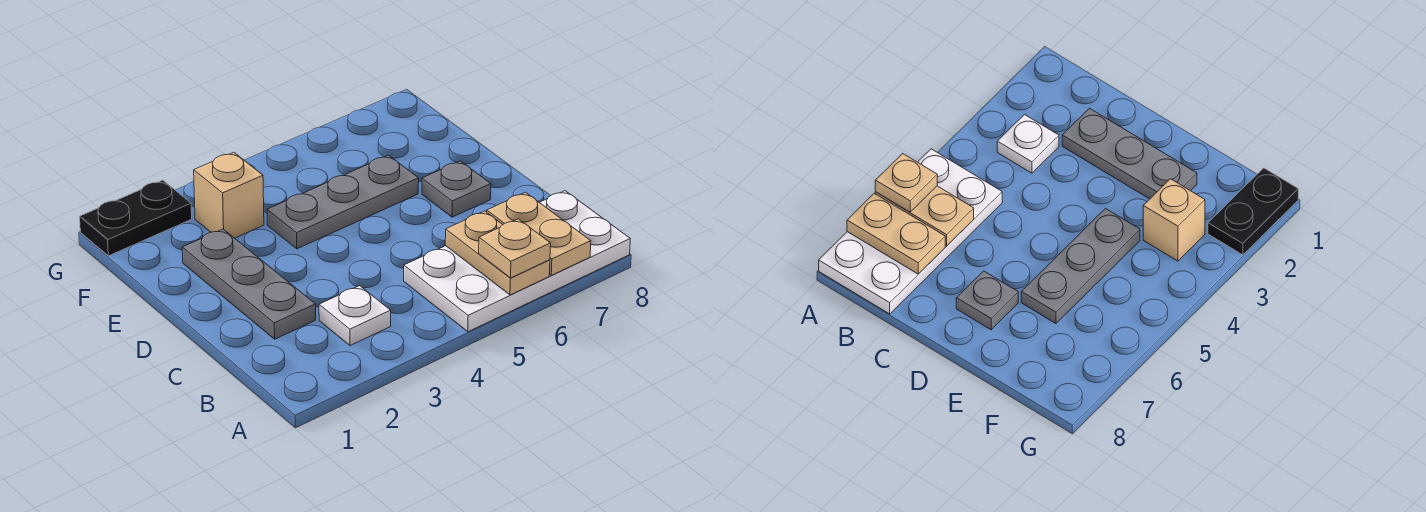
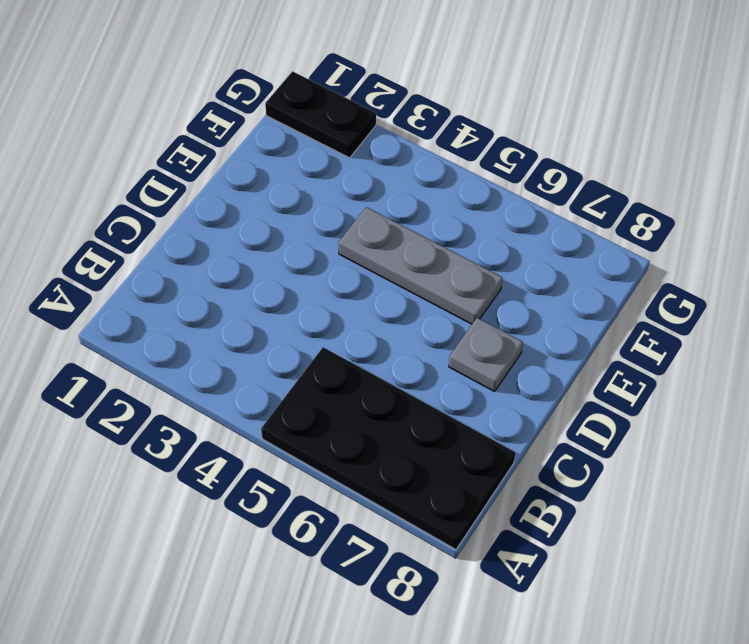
black plate A5:B8 level 1 -> white plate A5:B8 level 1
none -> white plate B3 level 1
none -> grey plate C2:E2 level 1

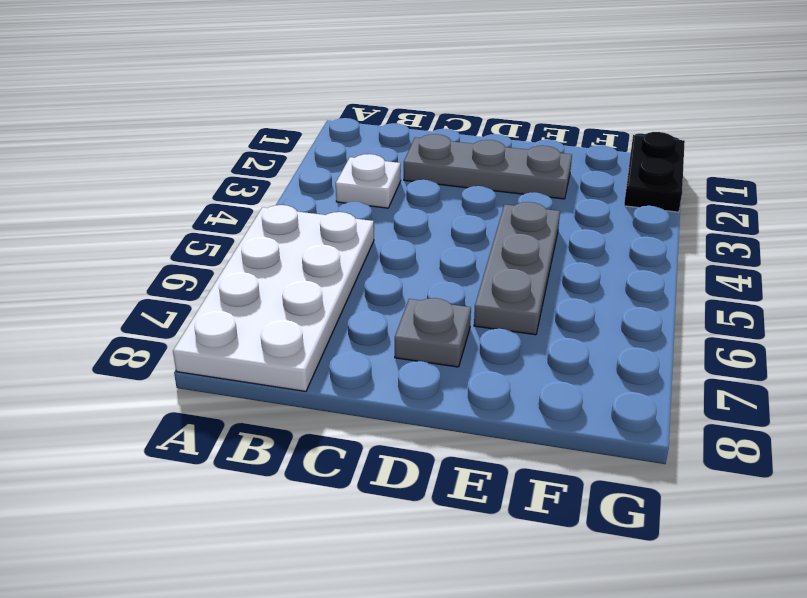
none -> tan brick F3 level 1
none -> tan plate A6:B6 level 2

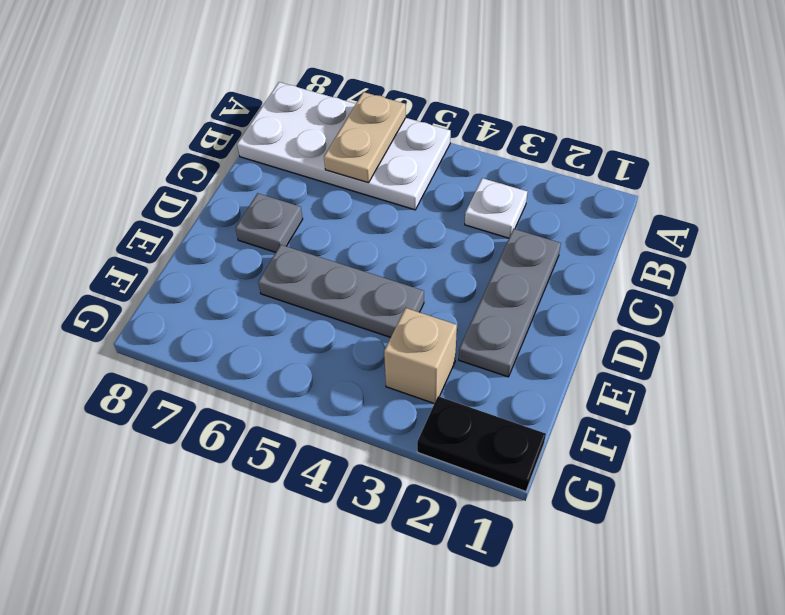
none -> tan plate A7:B7 level 2
none -> tan plate A6 level 3

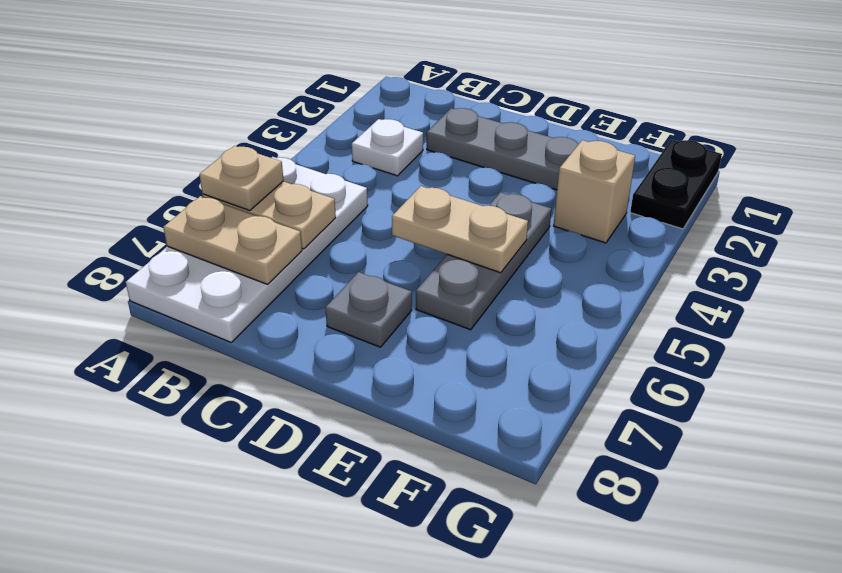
tan plate D5:E5 level 2 -> none

